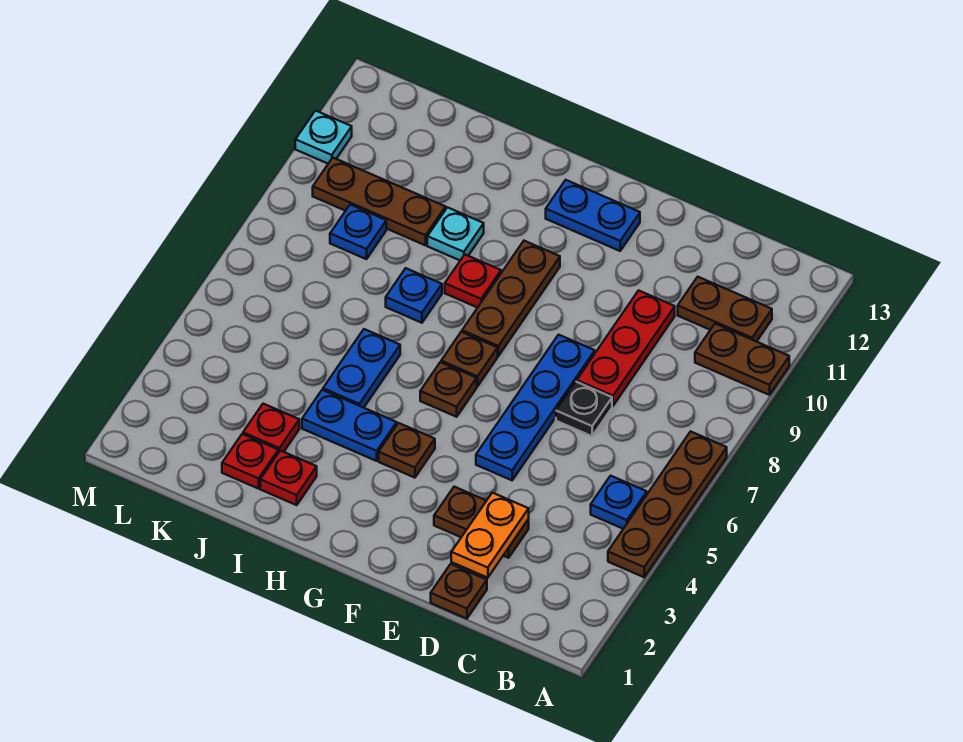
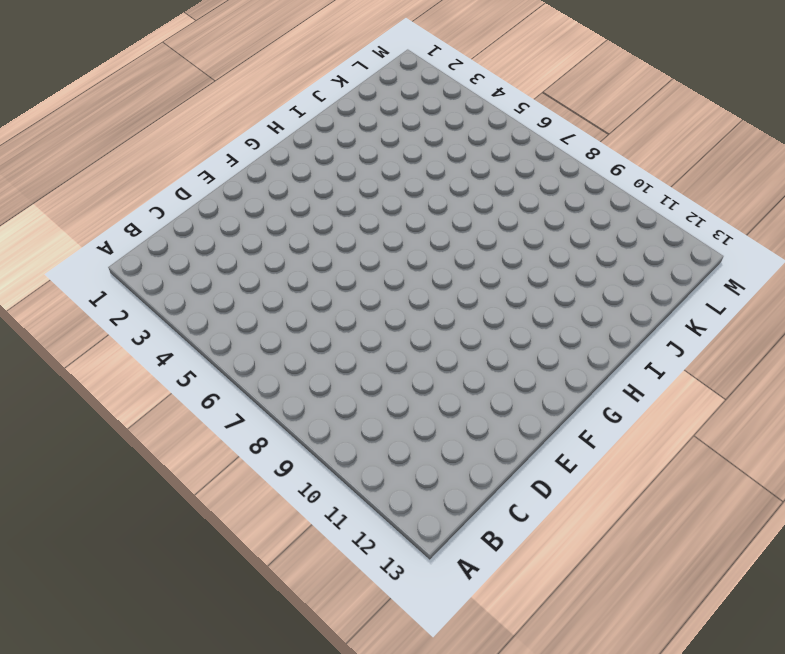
none -> brown plate A4:A7 level 1
none -> brown plate A10:B10 level 1
none -> blue plate B5 level 1

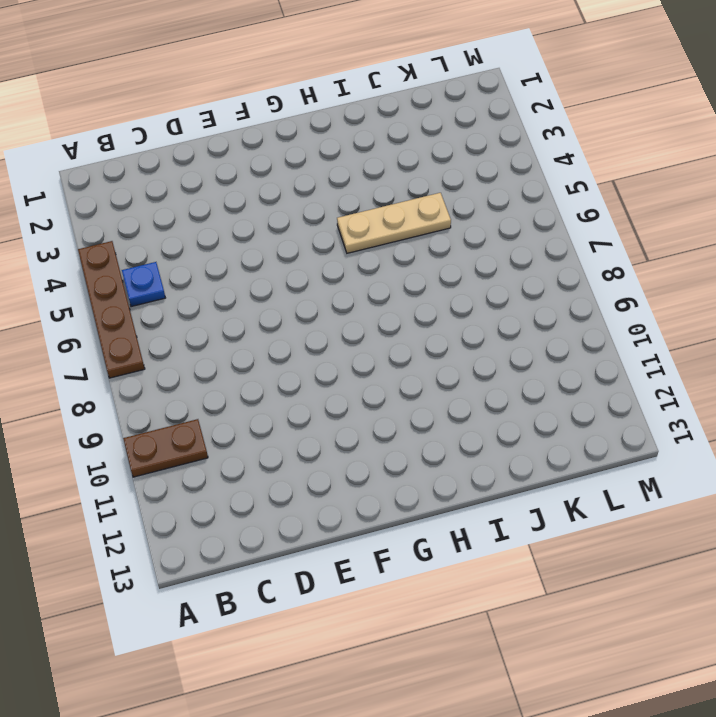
tan plate H5:J5 level 1 -> blue plate I5:I6 level 1
none -> brown plate B11:C11 level 1
none -> brown plate D1 level 1
none -> brown plate D3:E3 level 1

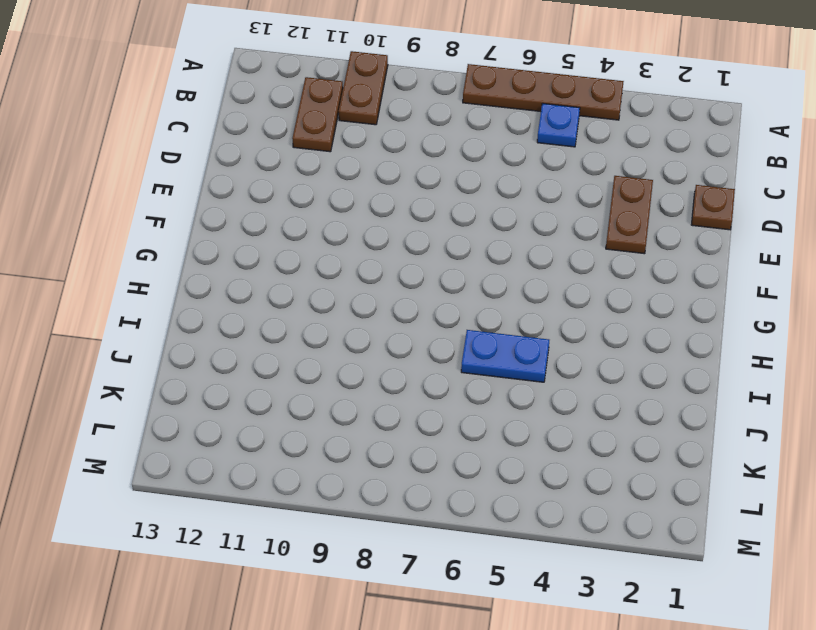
none -> black plate D7 level 1
none -> red plate D8:D10 level 1
none -> blue plate E5:E8 level 1

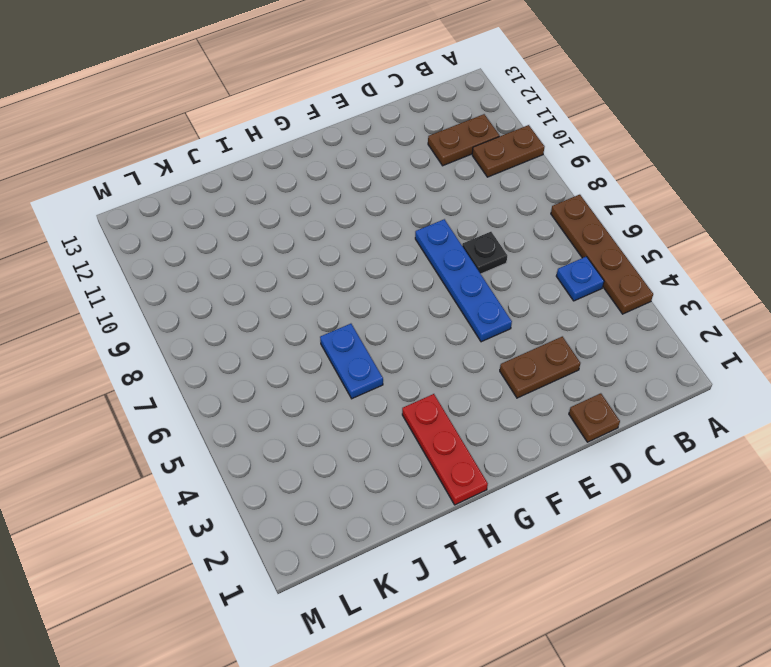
red plate H1:H3 level 1 -> red plate D8:D10 level 1
none -> blue plate F12:G12 level 1
none -> brown plate G4 level 1
none -> brown plate G6 level 1

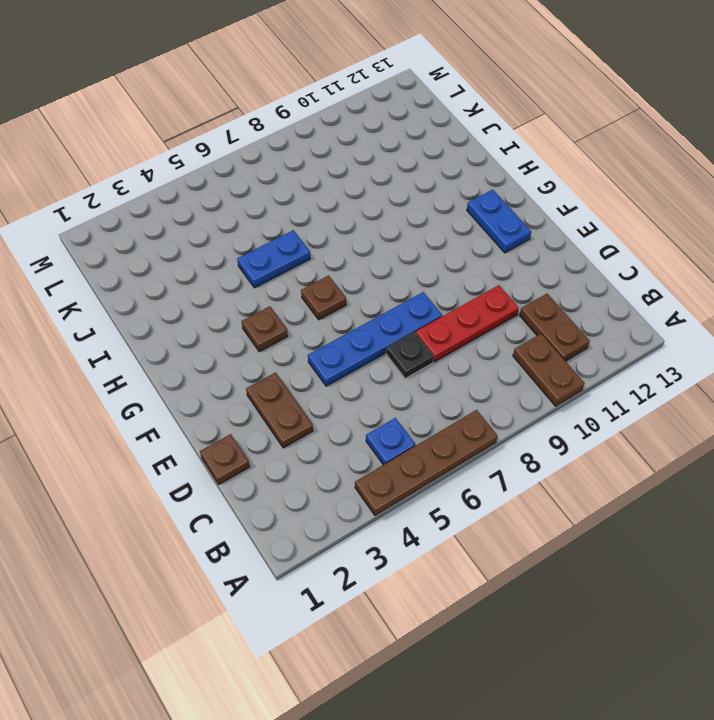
none -> brown plate G7 level 1
none -> brown plate G8:G10 level 1
none -> blue plate H4:I4 level 1

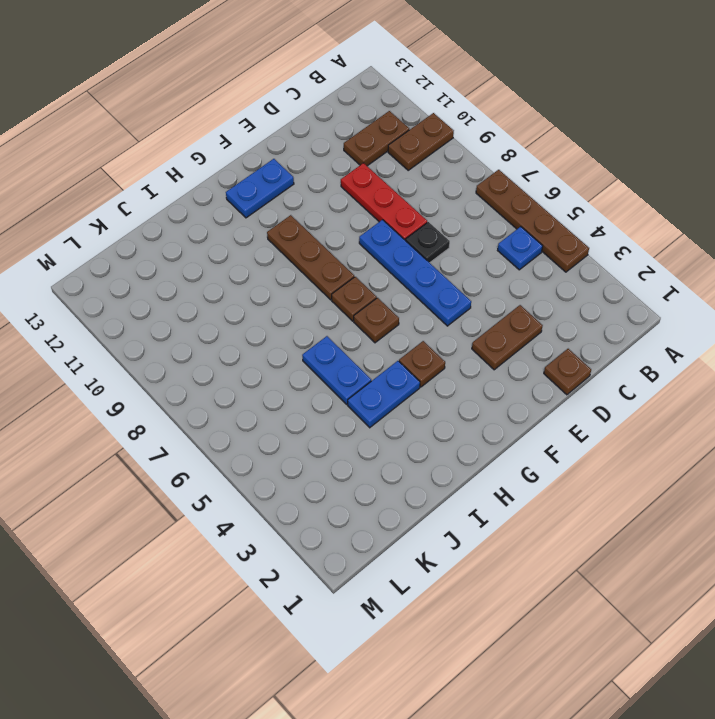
none -> red plate H9 level 1
none -> red plate I2 level 1
none -> blue plate I8 level 1

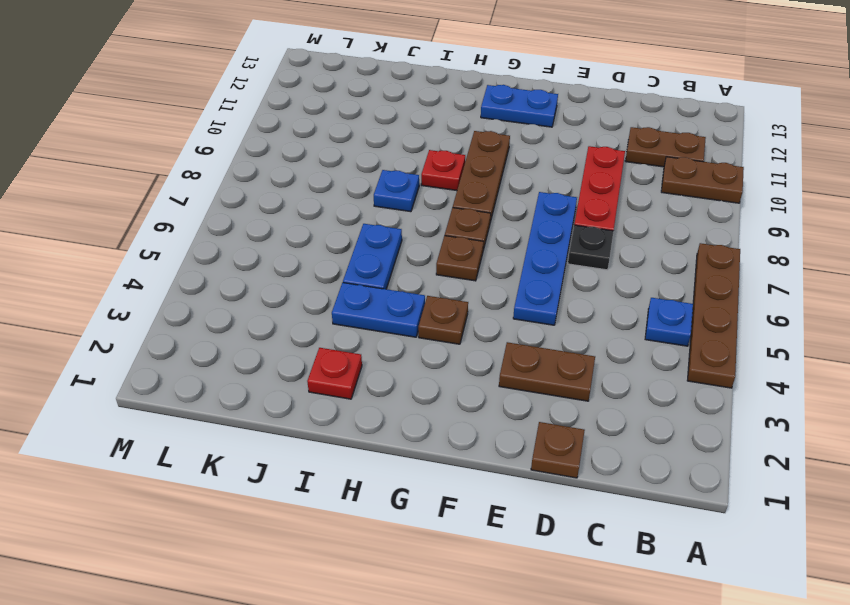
none -> cyan plate I10 level 1
none -> red plate J2 level 1
none -> red plate J3 level 1

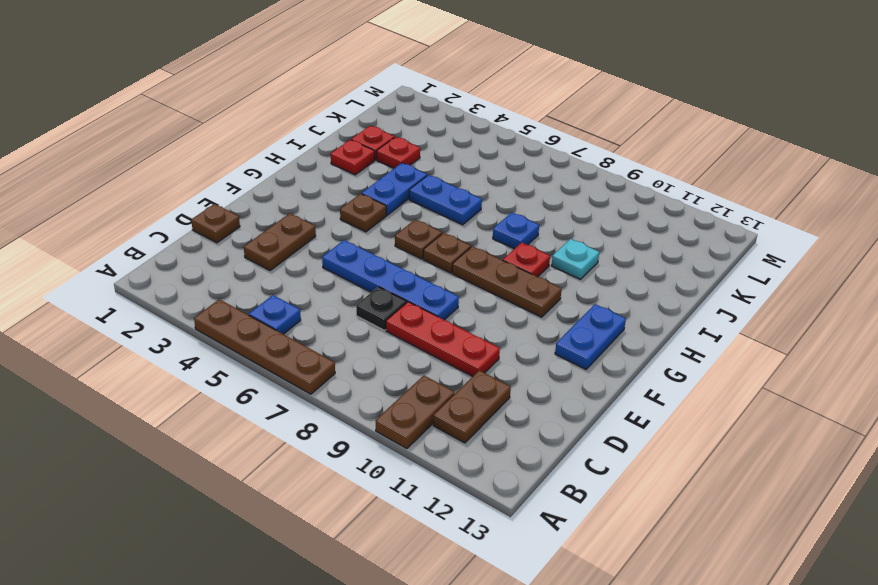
none -> brown plate J10:L10 level 1
none -> blue plate K9 level 1
none -> cyan plate M11 level 1

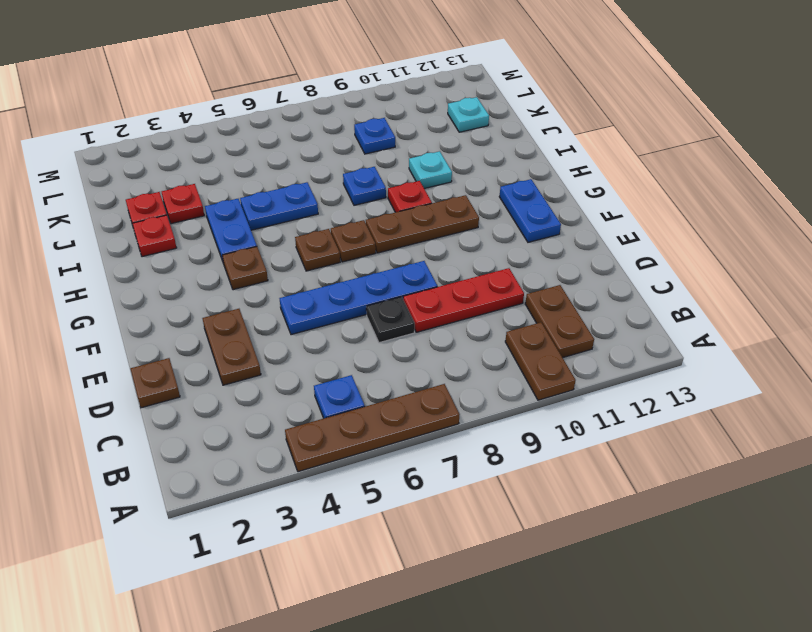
cyan plate K12 level 1 -> cyan plate M11 level 1
none -> brown plate J10:L10 level 1
none -> orange plate D2:D3 level 2

